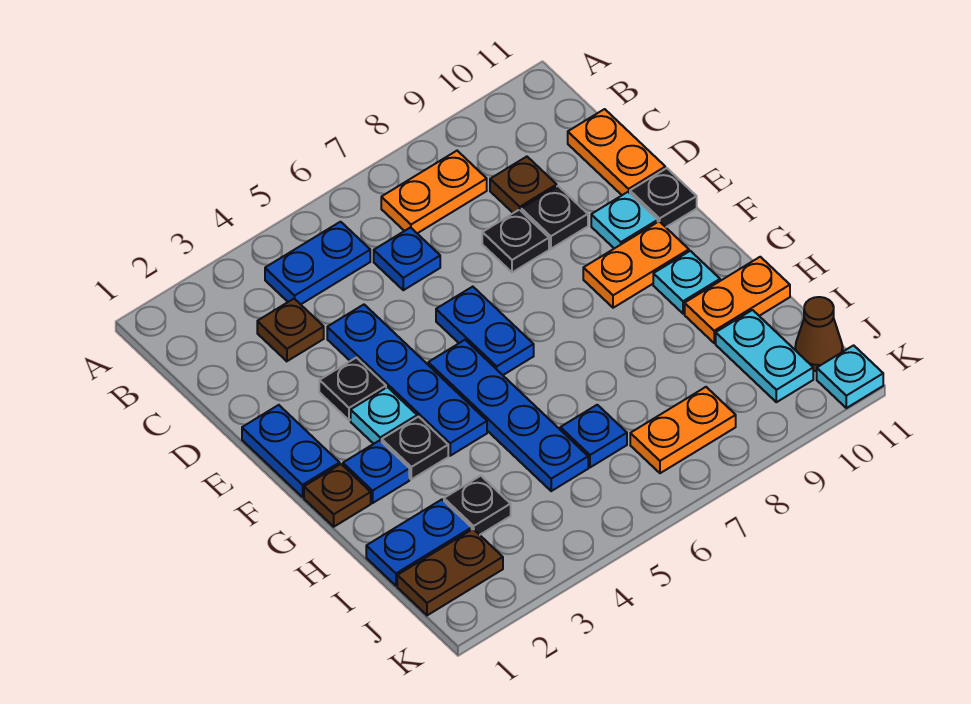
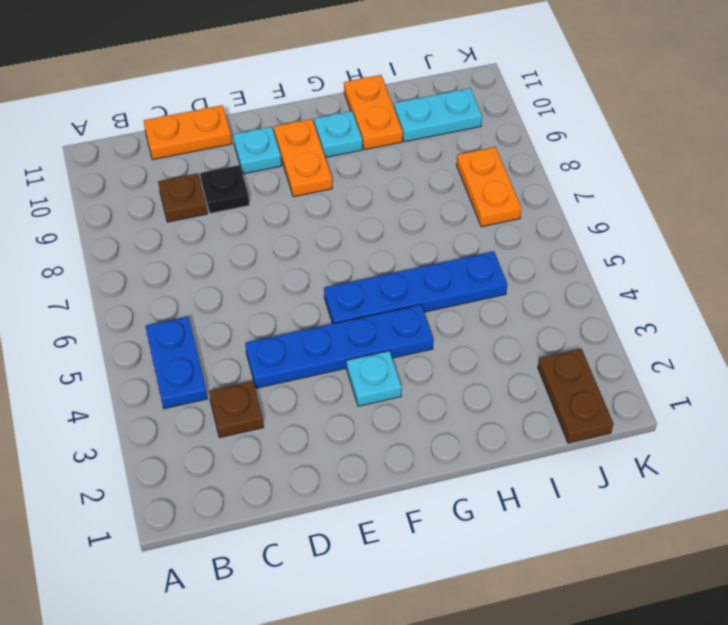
none -> orange plate B7:B8 level 1
none -> blue plate C6 level 1
none -> black plate D8 level 1
none -> blue plate E1:F1 level 1

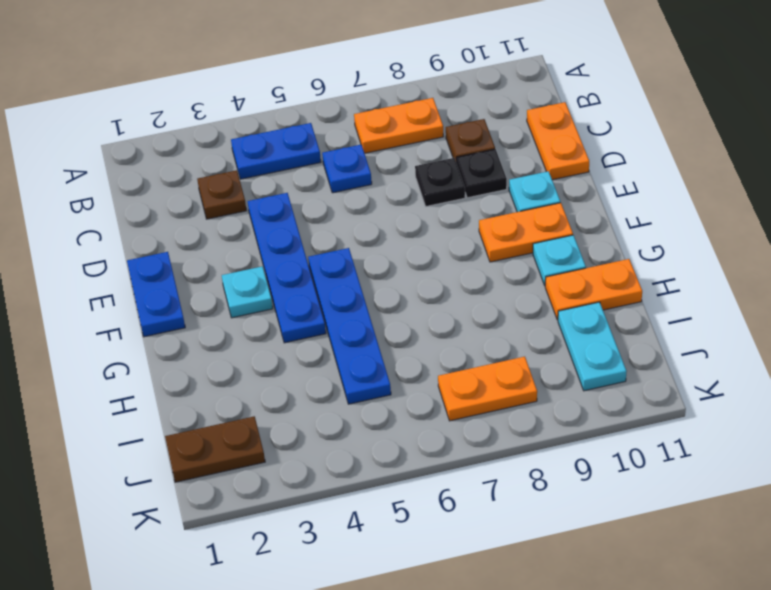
none -> black plate E3 level 1
none -> blue plate E6:F6 level 1
none -> black plate E11 level 1
none -> brown plate G1 level 1

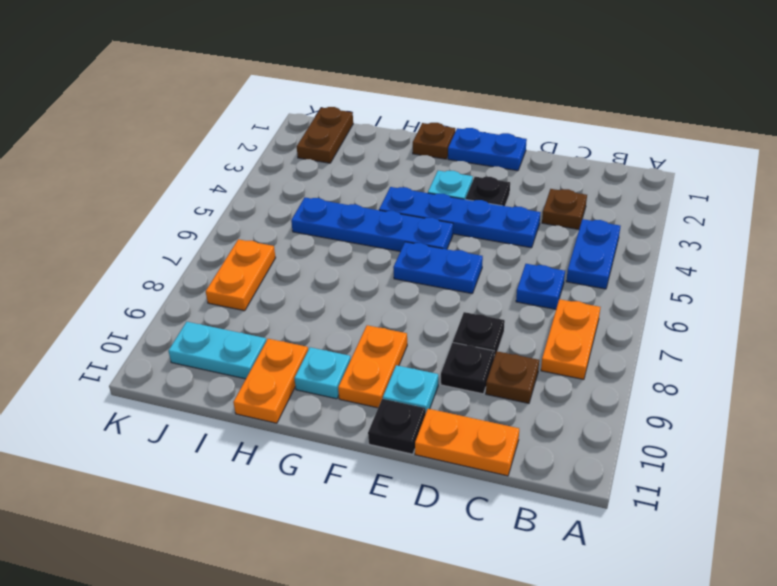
none -> blue plate G2 level 1
none -> black plate G3 level 1
none -> blue plate I1:I2 level 1
none -> black plate I3 level 1

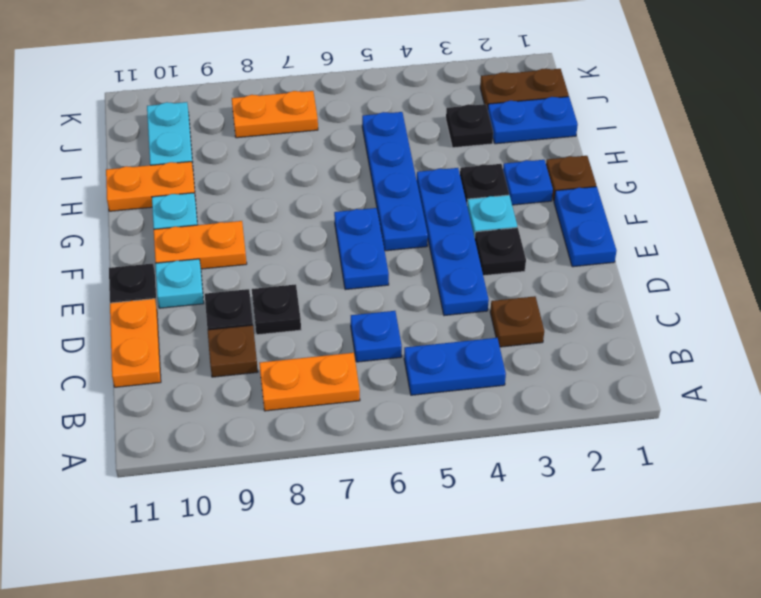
none -> blue plate I6 level 1
none -> brown cone J11 level 1
none -> cyan plate K11 level 1

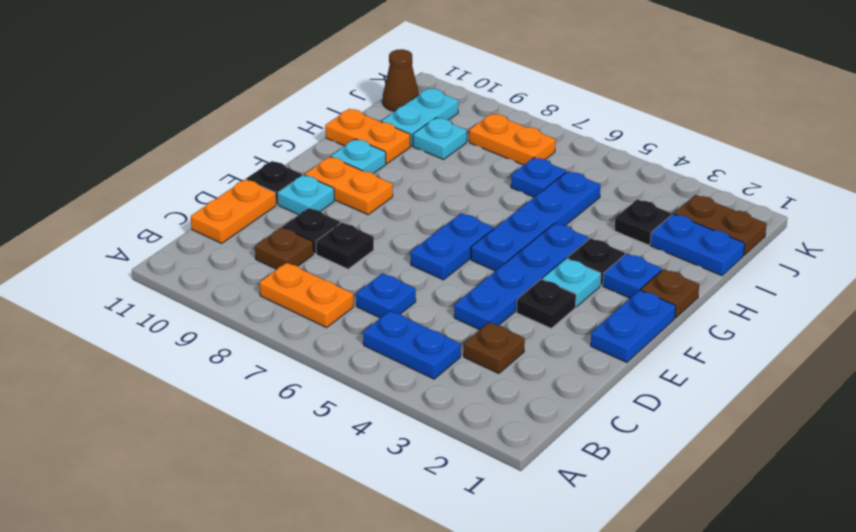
cyan plate I9 level 1 -> cyan plate K11 level 1

